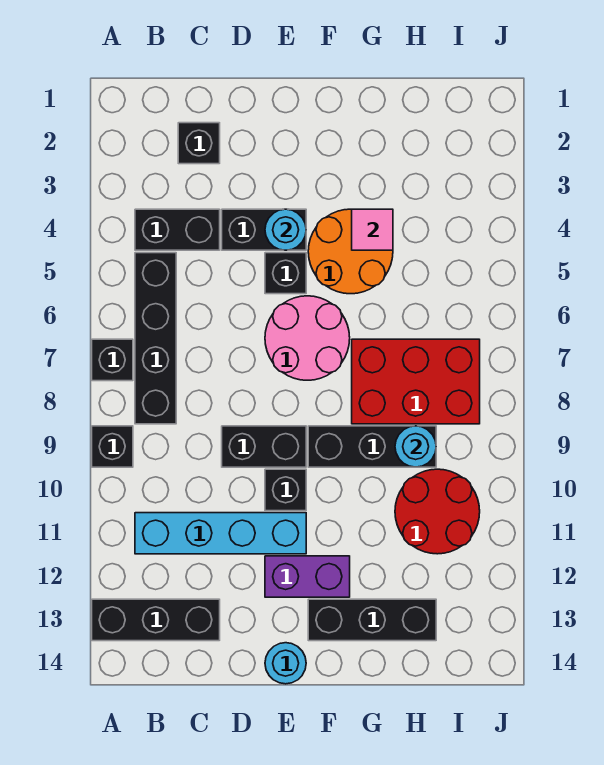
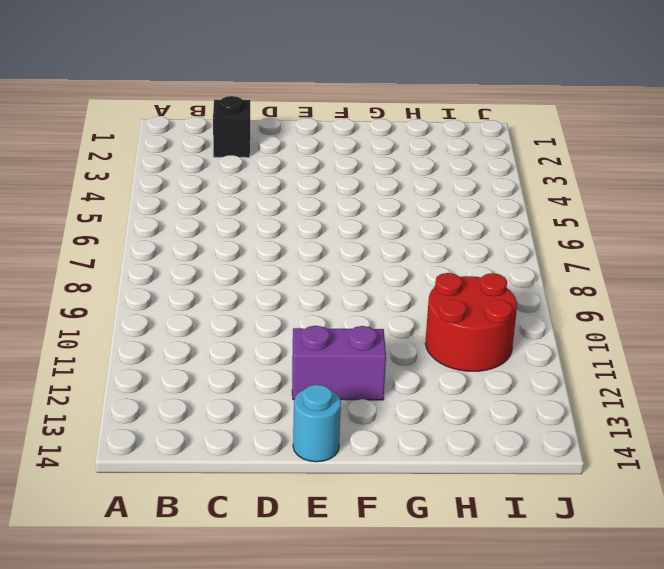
none -> black brick A7 level 1
none -> black brick A9 level 1
none -> black brick A13:C13 level 1

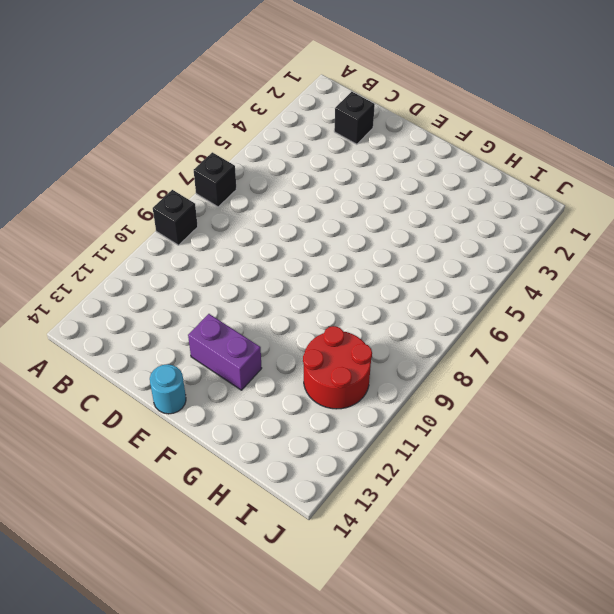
none -> black brick A13:C13 level 1
none -> black brick B4:C4 level 1
none -> black brick B5:B8 level 1

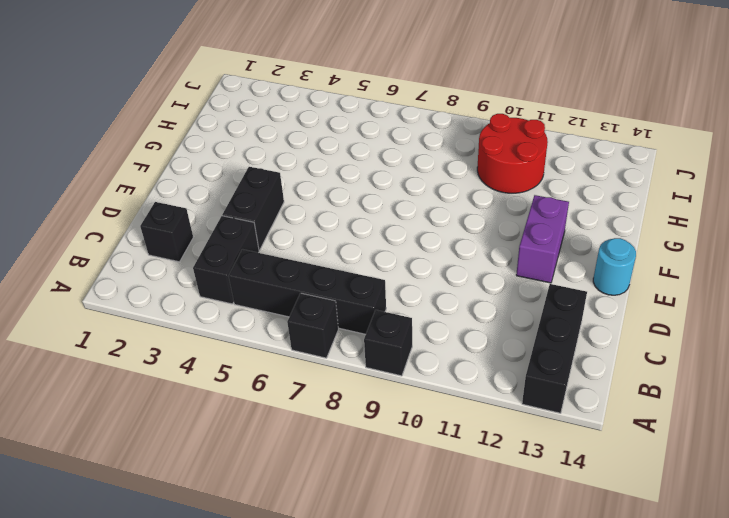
none -> cyan brick B11:E11 level 1
none -> black brick D9:E9 level 1
none -> black brick E5 level 1

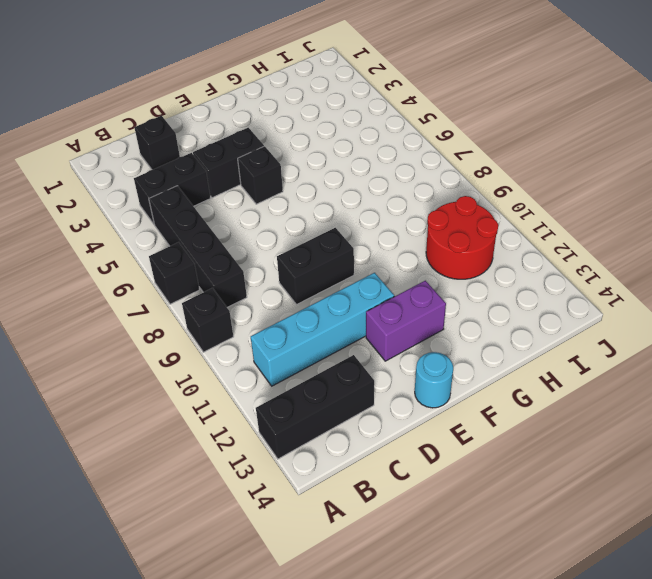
none -> pink round brick E6:F7 level 1
none -> black brick E10 level 1
none -> orange round brick F4:G5 level 1

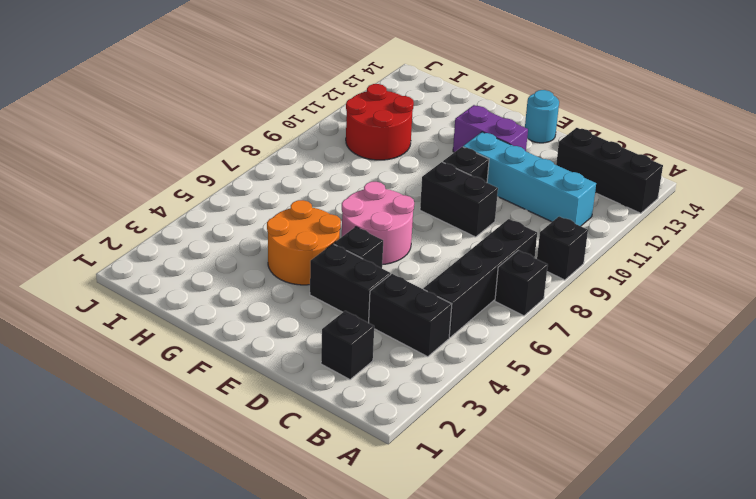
none -> black brick F9:H9 level 1
none -> black brick F13:H13 level 1
none -> red brick G7:I8 level 1

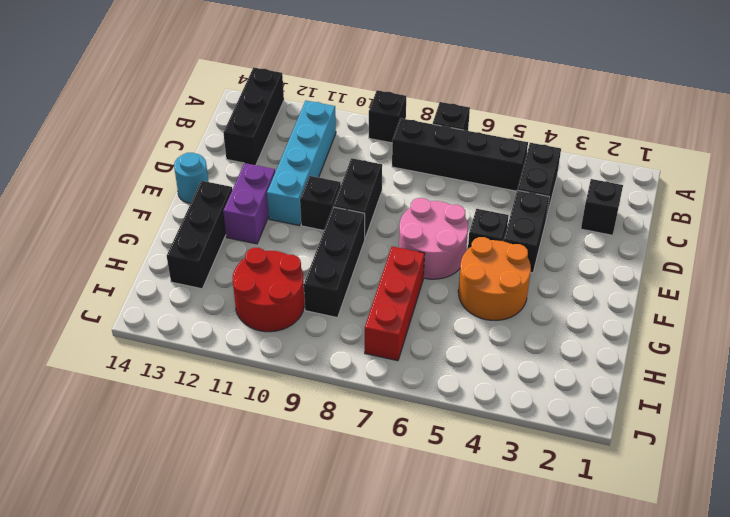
red brick G7:I7 level 1 -> red brick G7:I8 level 1
none -> cyan round brick E4 level 2
none -> pink tile G4 level 2
none -> cyan round brick H9 level 2

